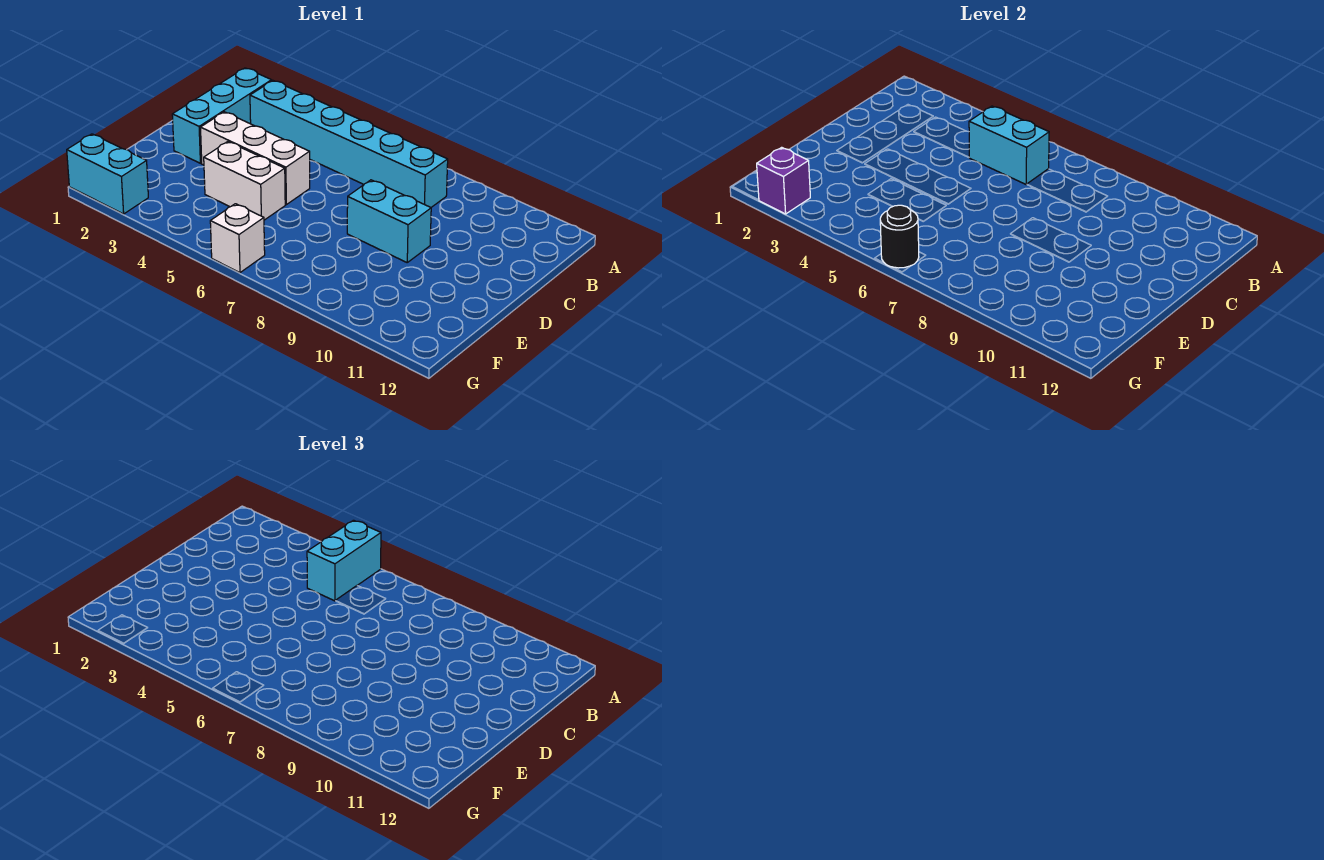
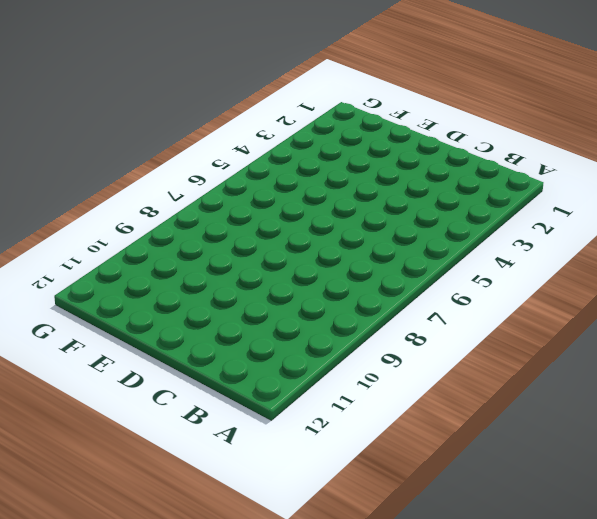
none -> cyan brick B2:D2 level 1
none -> cyan brick B3:B8 level 1

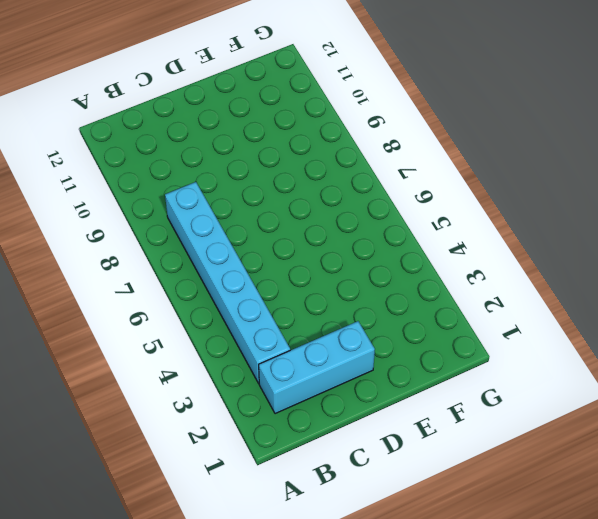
none -> white brick D3:D5 level 1
none -> cyan brick D8:D9 level 1

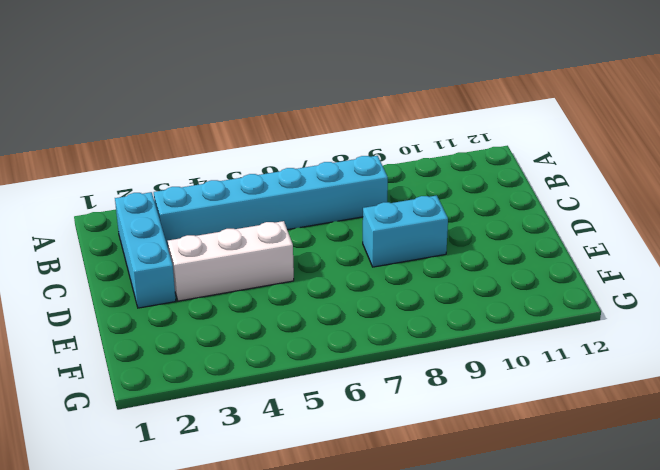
none -> white brick E4:E5 level 1
none -> cyan brick G1:G2 level 1

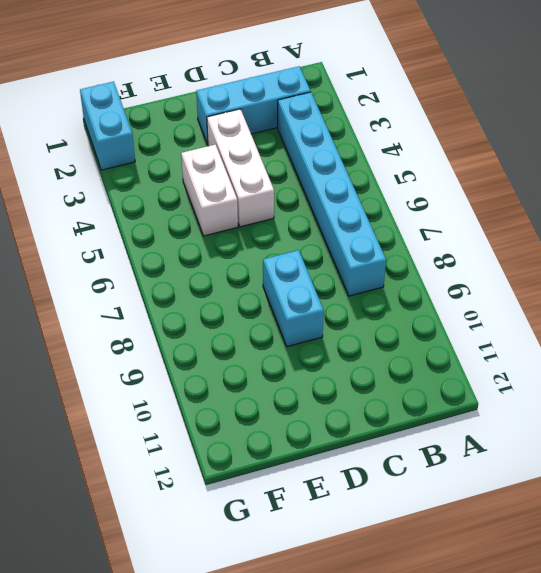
none -> white brick G6 level 1
none -> cyan brick B5:B6 level 2

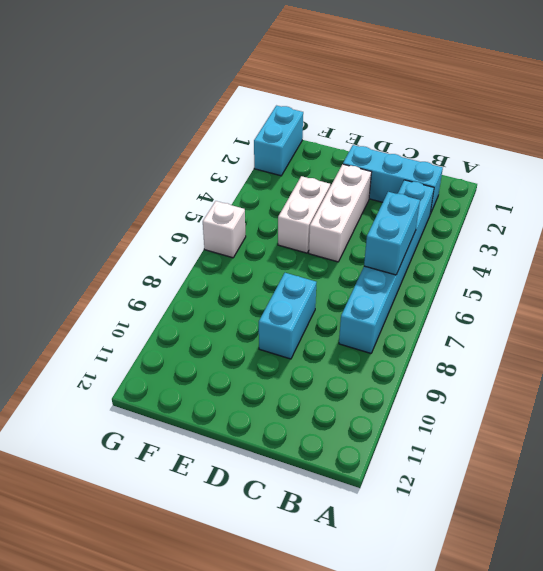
none -> purple brick G2 level 2
none -> black round brick G6 level 2

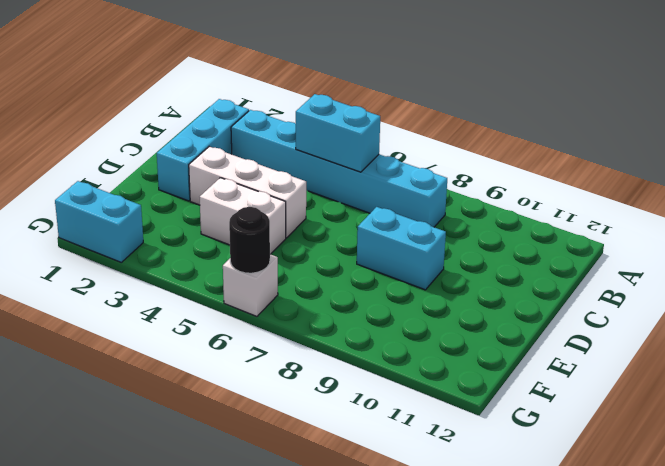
none -> purple brick G2 level 2
none -> cyan brick A5:B5 level 3

